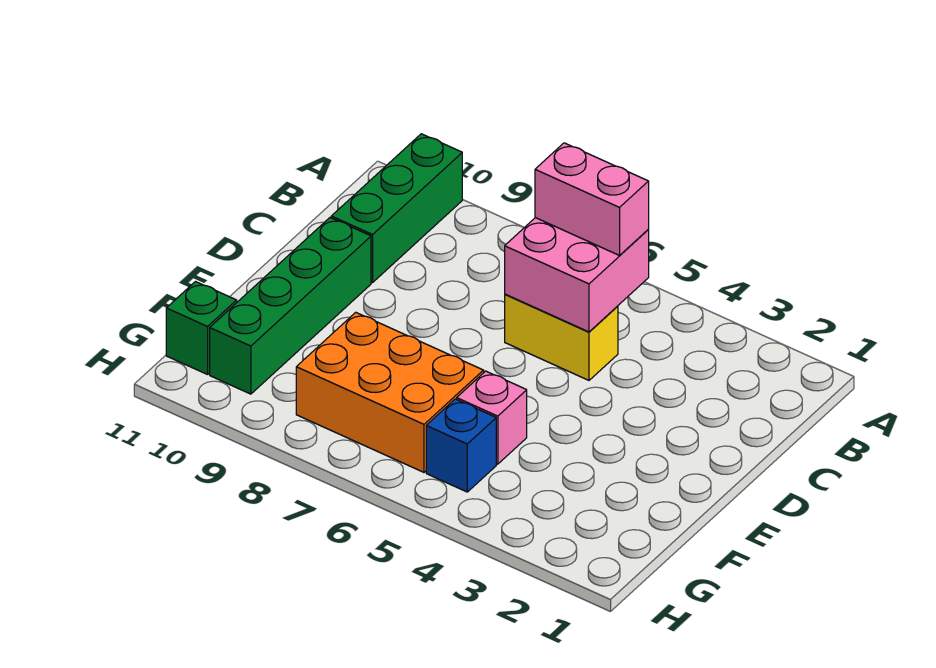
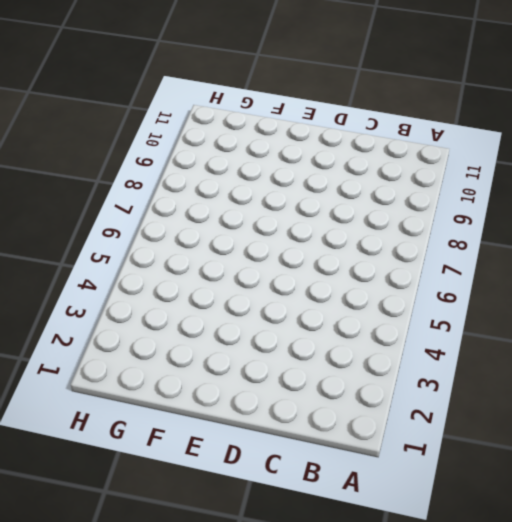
none -> green brick A10:C10 level 1
none -> yellow brick C5:C6 level 1

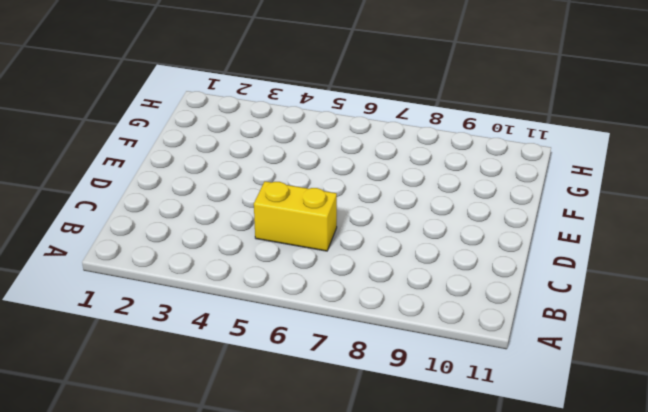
none -> green brick A10:C10 level 1
none -> green brick D10:G10 level 1

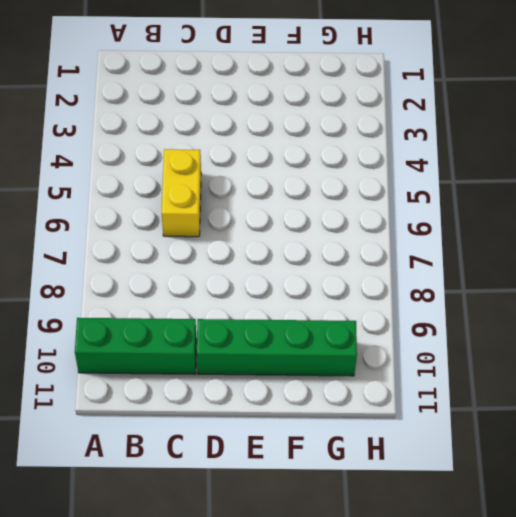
none -> pink brick F5 level 1
none -> orange brick F6:G8 level 1

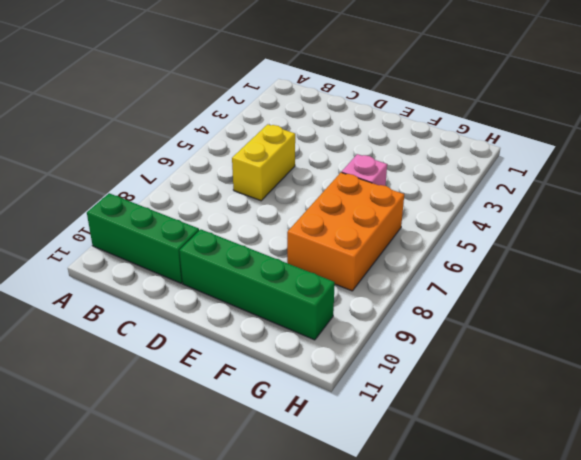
none -> blue brick G5 level 1
none -> green brick G11 level 1

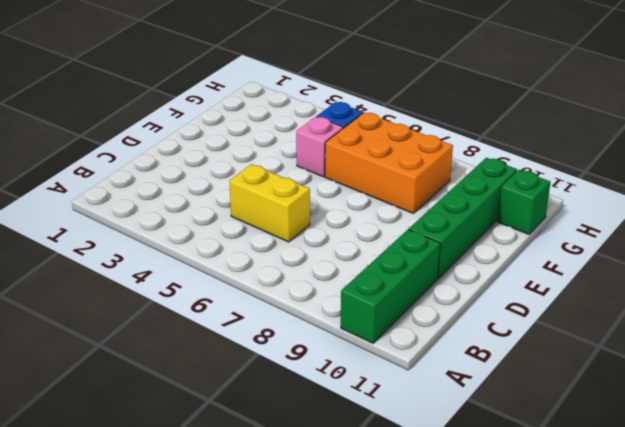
none -> pink brick B5:C6 level 2
none -> pink brick B5:B6 level 3

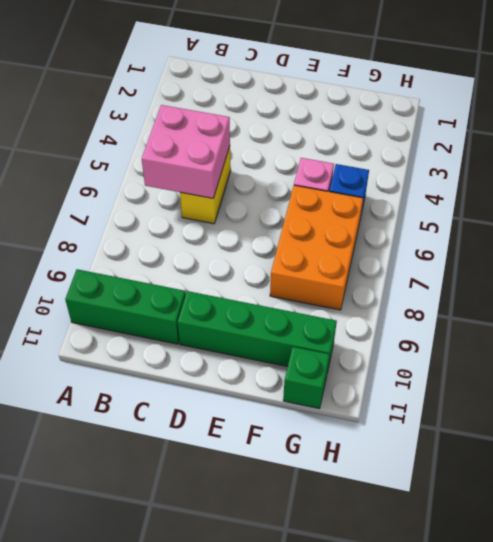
none -> pink brick B5:B6 level 3

